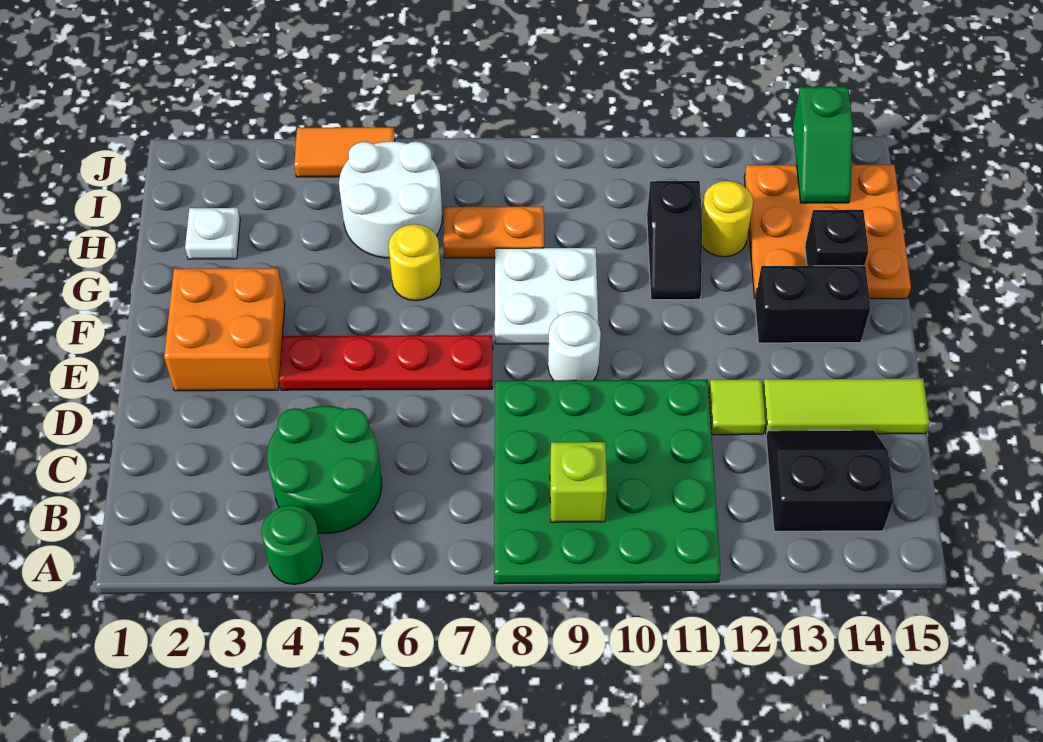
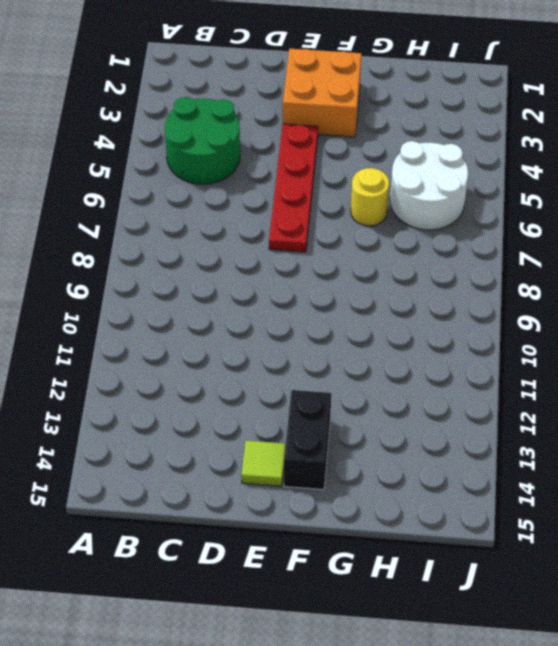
lime tile E14 level 1 -> lime tile D12 level 1
none -> green round brick A4 level 1
none -> green plate A8:D11 level 1
none -> black slope B13:C14 level 1 top B

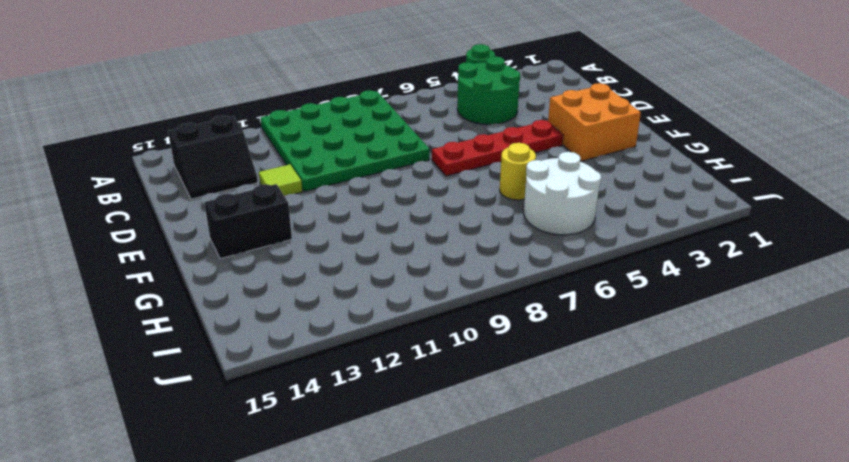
none -> lime tile D13:D15 level 1
none -> white round brick E9 level 1
none -> white plate F8:G9 level 1

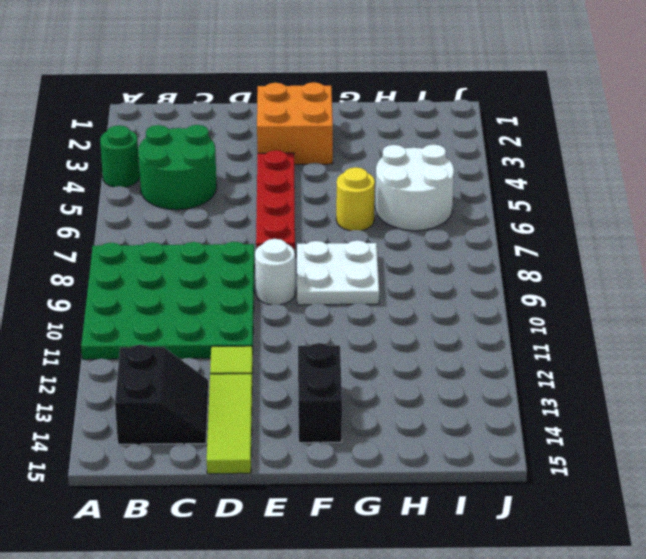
none -> black slope G11:H11 level 1 top H
none -> orange plate G13:I15 level 1
none -> white plate H2 level 1

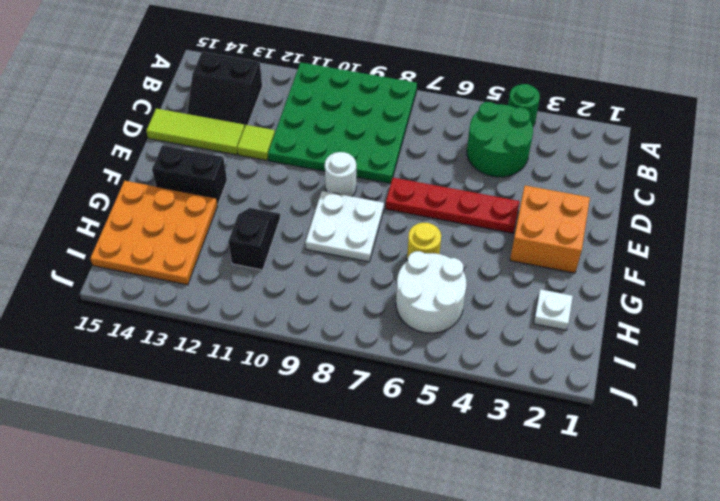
none -> orange plate H7:H8 level 1
none -> yellow round brick H12 level 1
none -> orange tile J4:J5 level 1

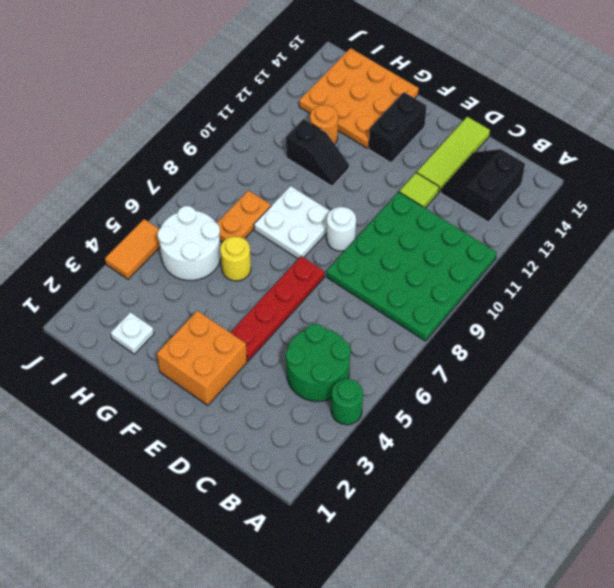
orange round brick H12 level 1 -> yellow round brick H12 level 1
none -> lime brick B9 level 2
none -> black brick G14 level 2
none -> green slope I14:J14 level 2 top J

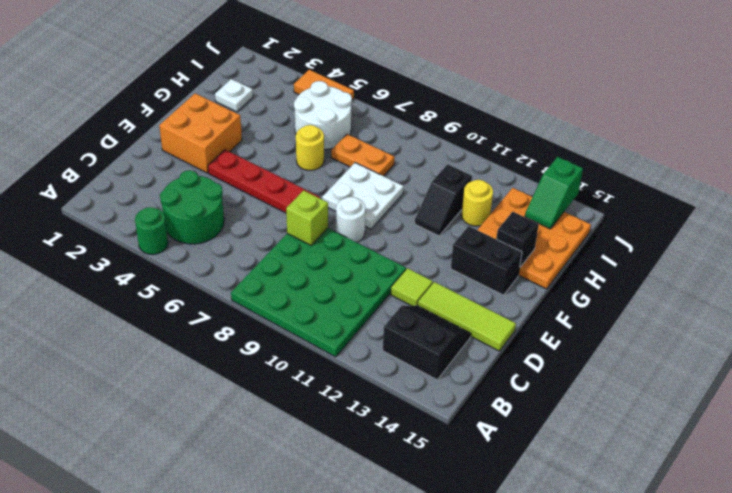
lime brick D8 level 2 -> lime brick B9 level 2

